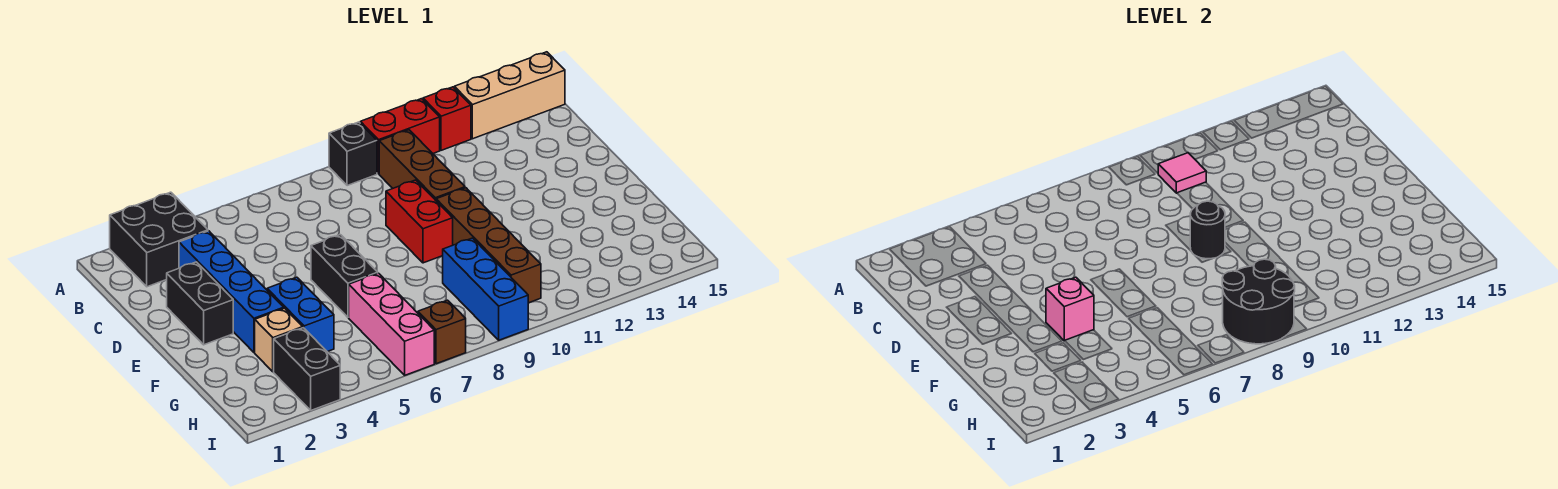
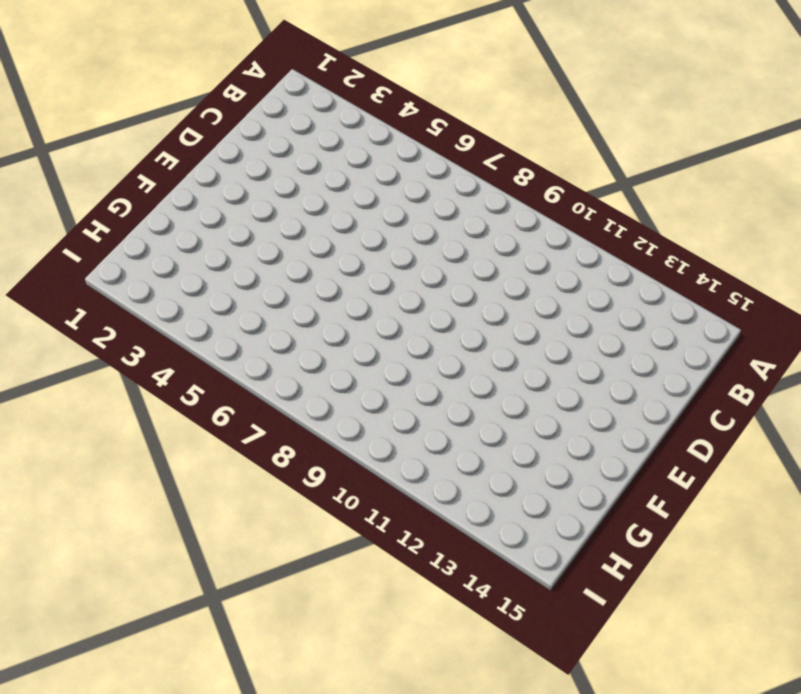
none -> black brick A2:B3 level 1
none -> black brick A9 level 1
none -> red brick A10:A11 level 1

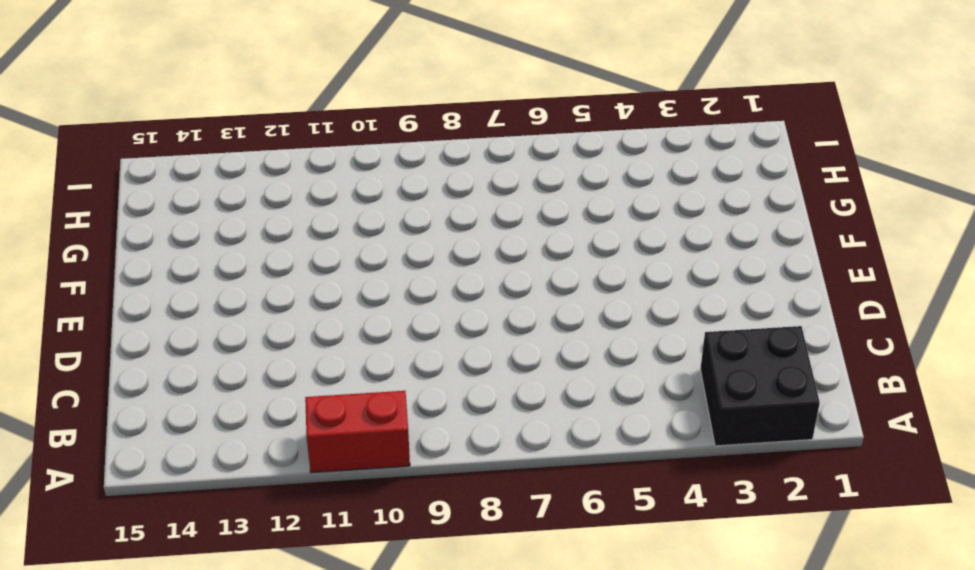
none -> black brick A9 level 1
none -> red brick A12 level 1
none -> tan brick A13:A15 level 1

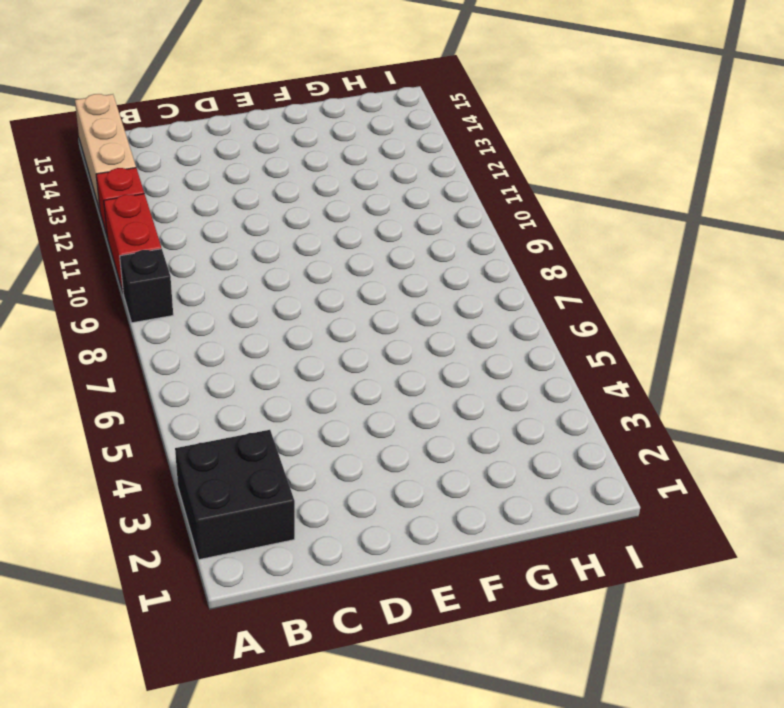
none -> brown brick B10:D10 level 1
none -> blue brick C3:F3 level 1
none -> black brick D2:E2 level 1

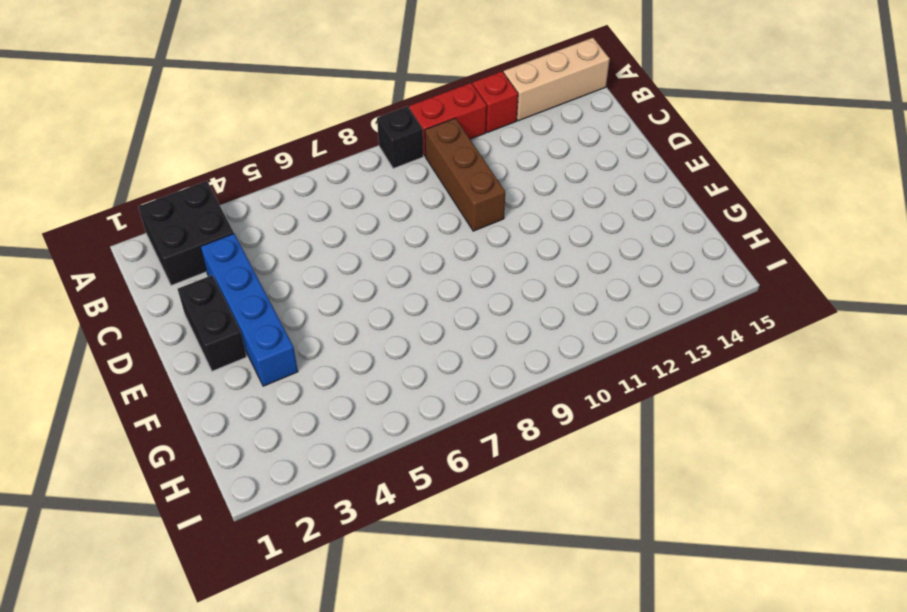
none -> red brick D9:E9 level 1
none -> black brick E6:F6 level 1
none -> brown brick E10:H10 level 1

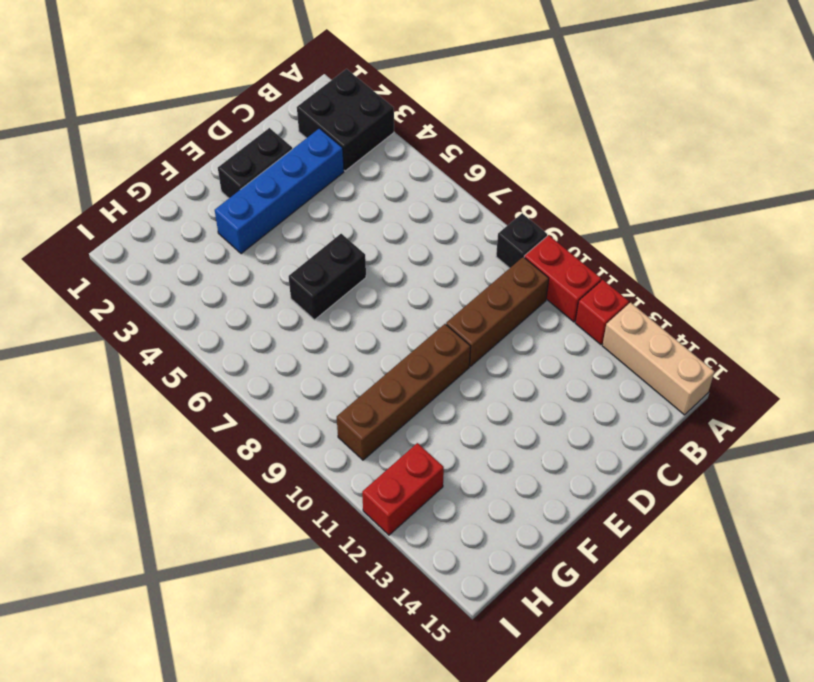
red brick H12:I12 level 1 -> red brick D9:E9 level 1
none -> blue brick F4:G4 level 1
none -> tan brick G3 level 1
none -> pink brick G6:I6 level 1

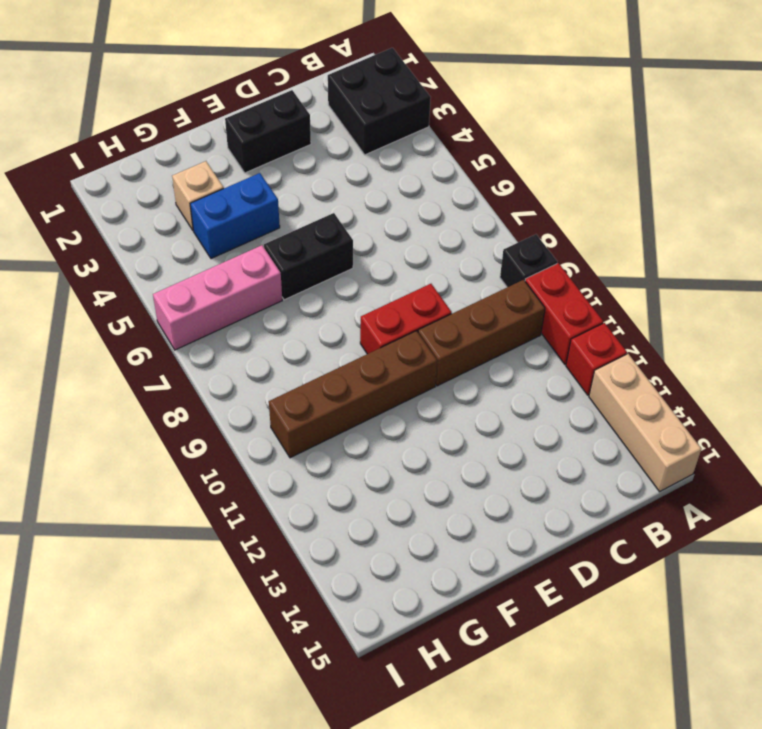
none -> blue brick C3:F3 level 1
none -> blue brick G9:I9 level 1
none -> black brick H3:I3 level 1

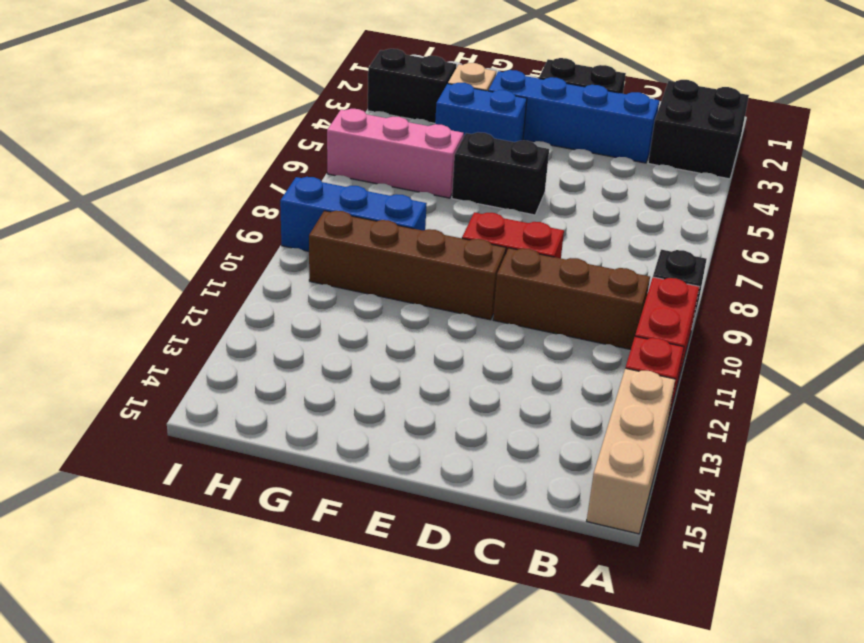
none -> brown brick I7 level 1
none -> pink tile B10 level 2
none -> black round brick E9 level 2

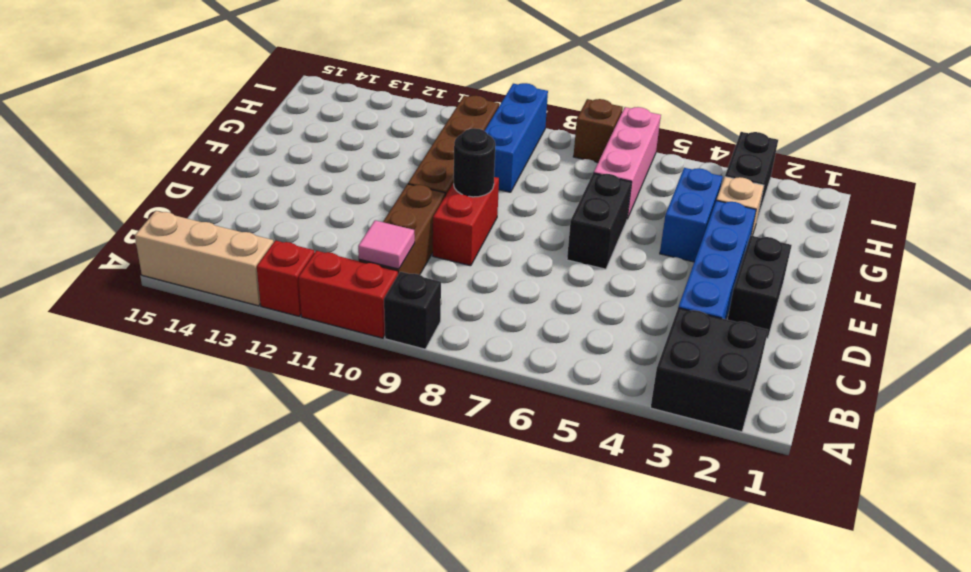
none -> pink brick F4 level 2
none -> black round brick H8:I9 level 2

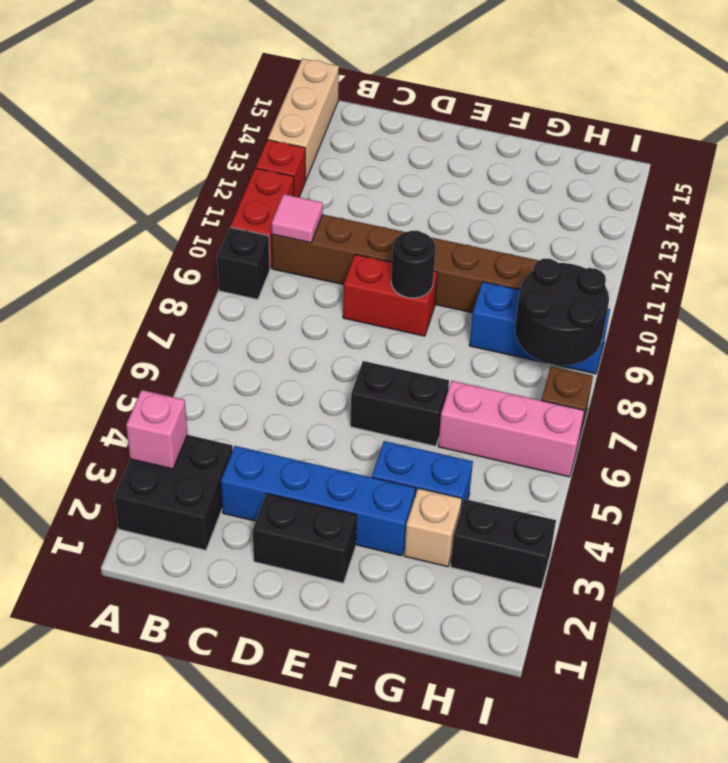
pink brick A3 level 2 -> pink brick F4 level 2

